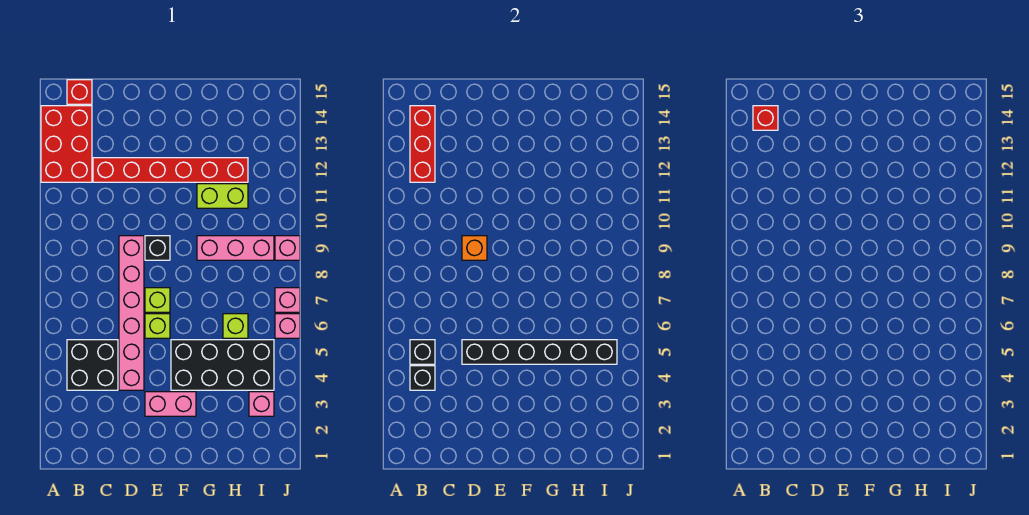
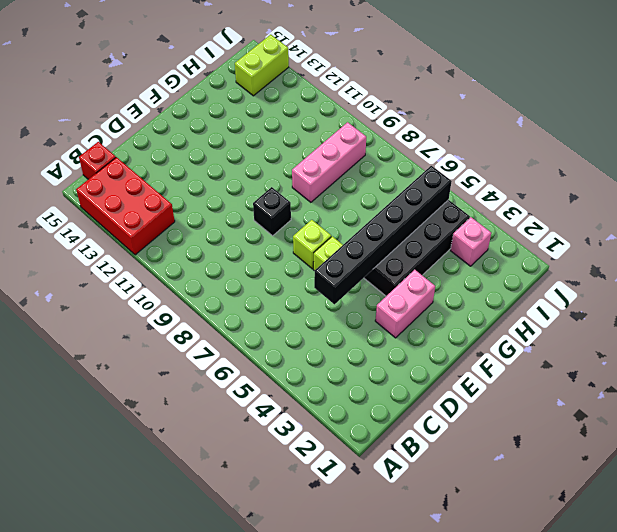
lime brick I14:J14 level 1 -> lime brick G11:H11 level 1
none -> black brick B4:C5 level 1
none -> red brick C12:H12 level 1
none -> pink brick D4:D9 level 1

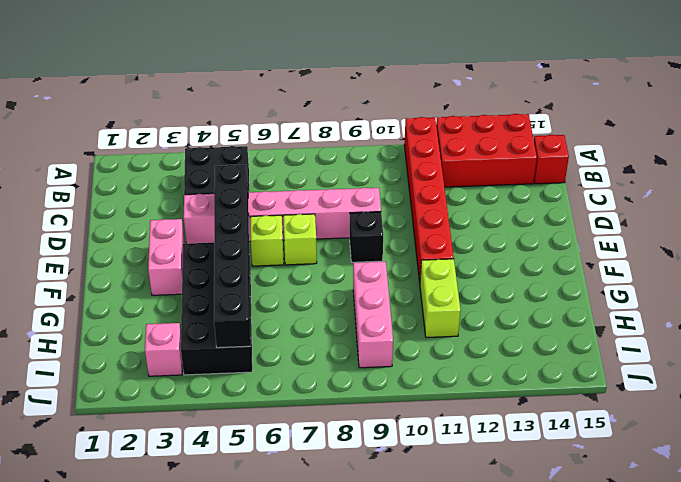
red brick A11:F11 level 1 -> red brick C12:H12 level 1
none -> lime brick H6 level 1
none -> pink brick J6 level 1
none -> pink brick J7 level 1

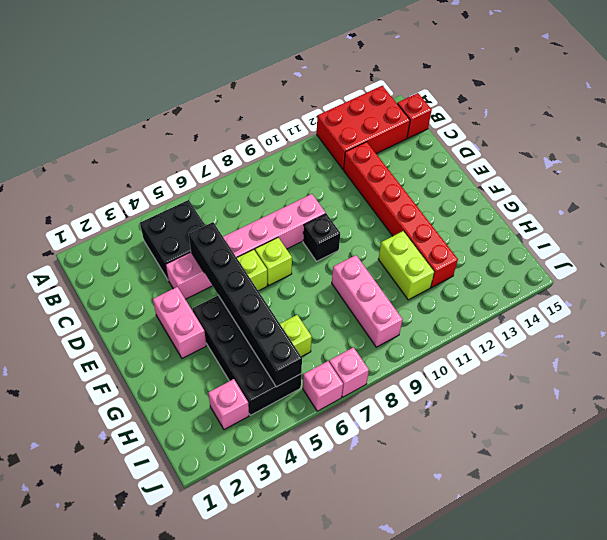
none -> pink brick J9 level 1
none -> black brick B4 level 2
none -> black brick B5 level 2

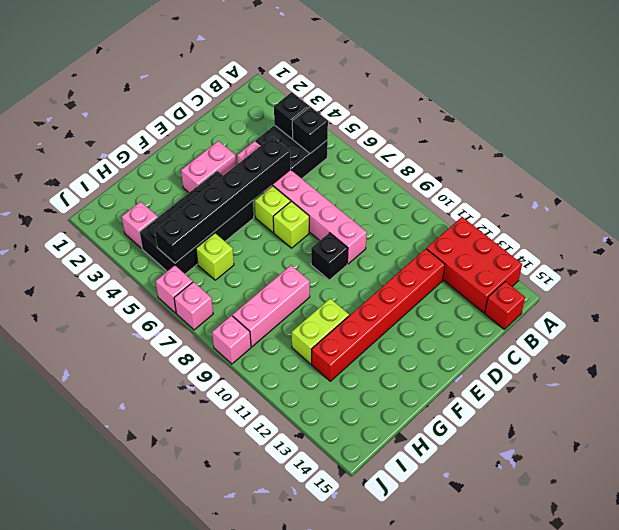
none -> red brick B12:B14 level 2
none -> orange brick D9 level 2
none -> red brick B14 level 3

